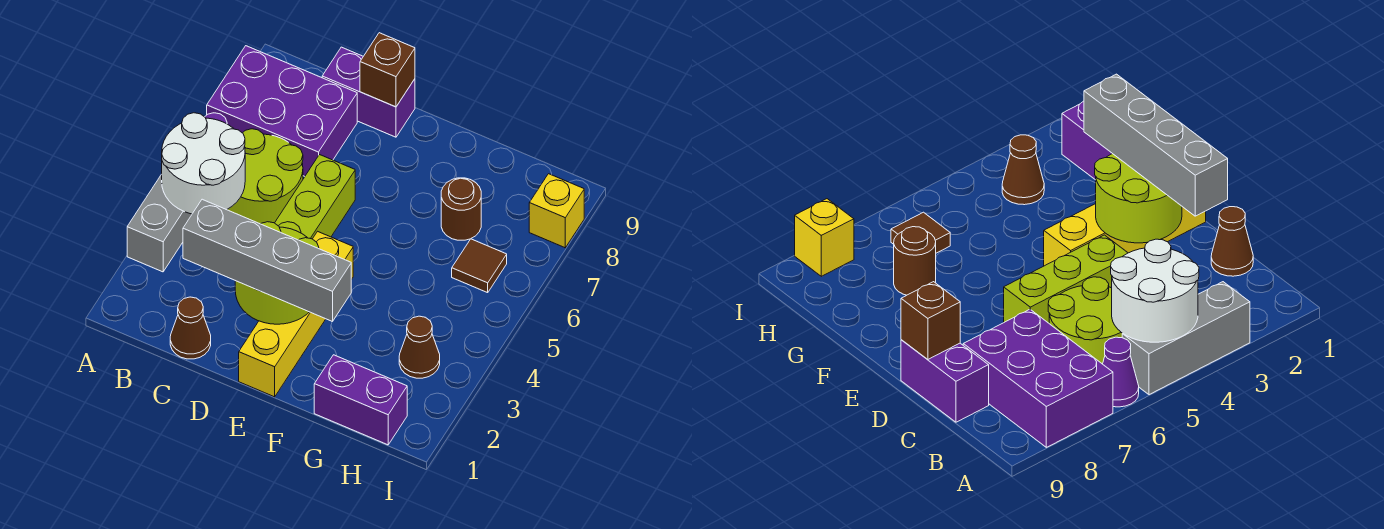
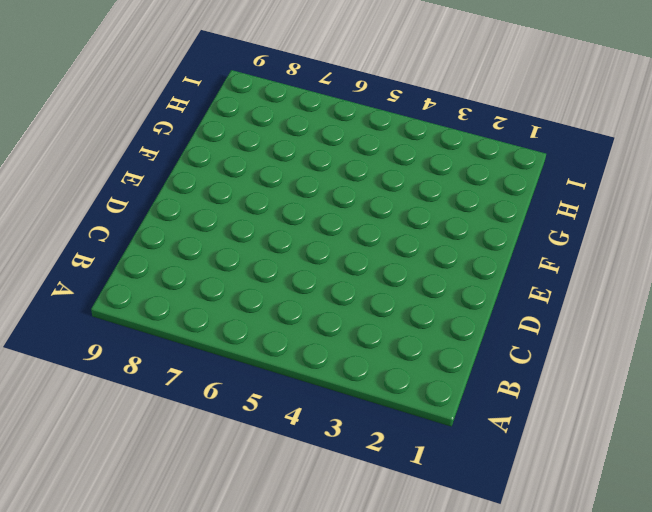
none -> grey brick A3:A5 level 1
none -> purple cone A6 level 1
none -> purple brick A7:C8 level 1

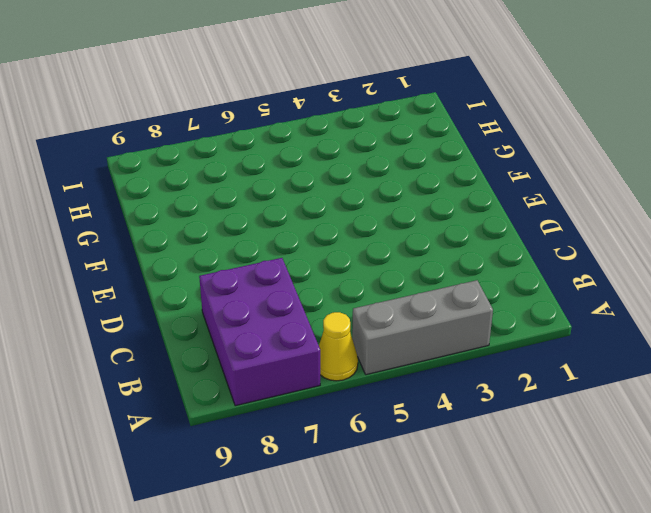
yellow cone A6 level 1 -> purple cone A6 level 1
none -> lime round brick B5:C6 level 1
none -> brown cone C1 level 1
none -> purple brick C9:D9 level 1

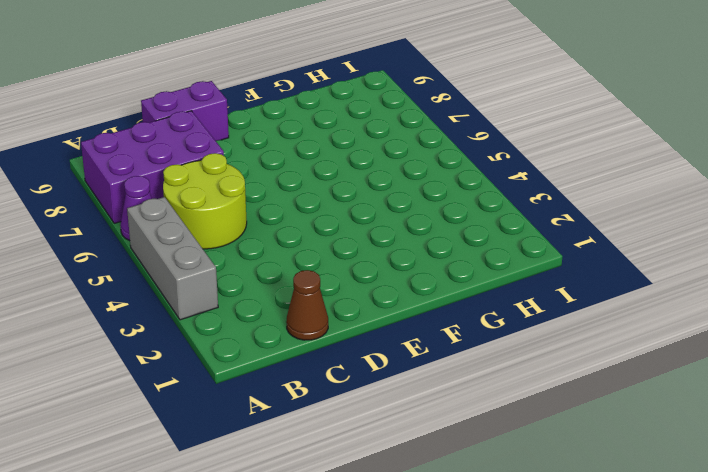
none -> lime brick D4:D6 level 1
none -> yellow brick E1:E4 level 1
none -> purple brick G1:H1 level 1

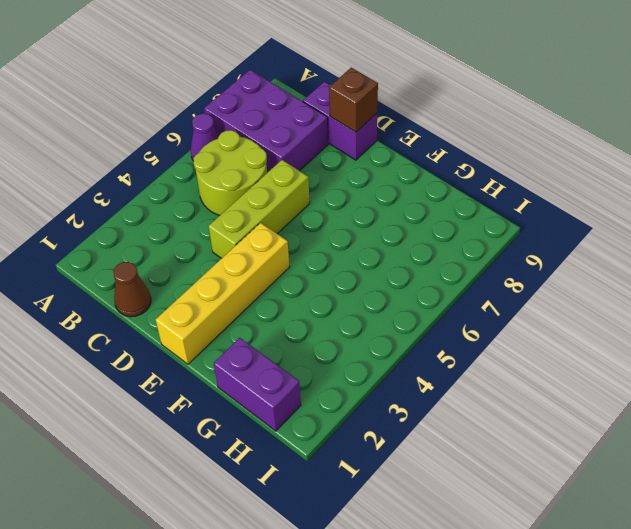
none -> grey brick A3:A5 level 1
none -> brown round brick G7 level 1
none -> brown cone H3 level 1

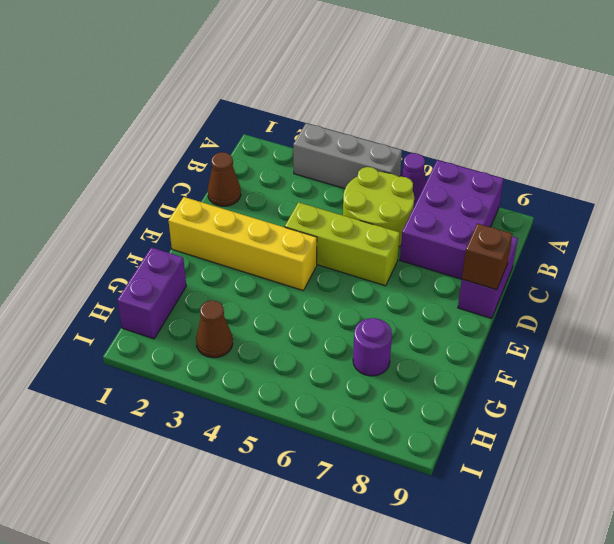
purple round brick G7 level 1 -> brown round brick G7 level 1
none -> brown tile H6 level 1
none -> yellow brick I8 level 1
none -> white round brick A4:B5 level 2

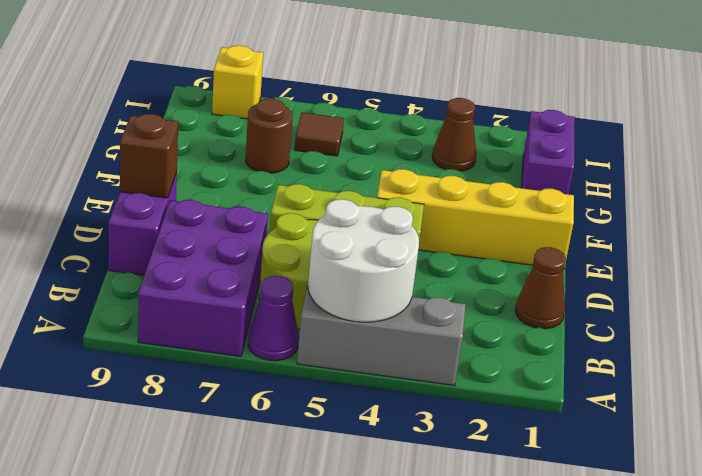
none -> lime round brick D2:E3 level 2
none -> grey brick C2:F2 level 3

